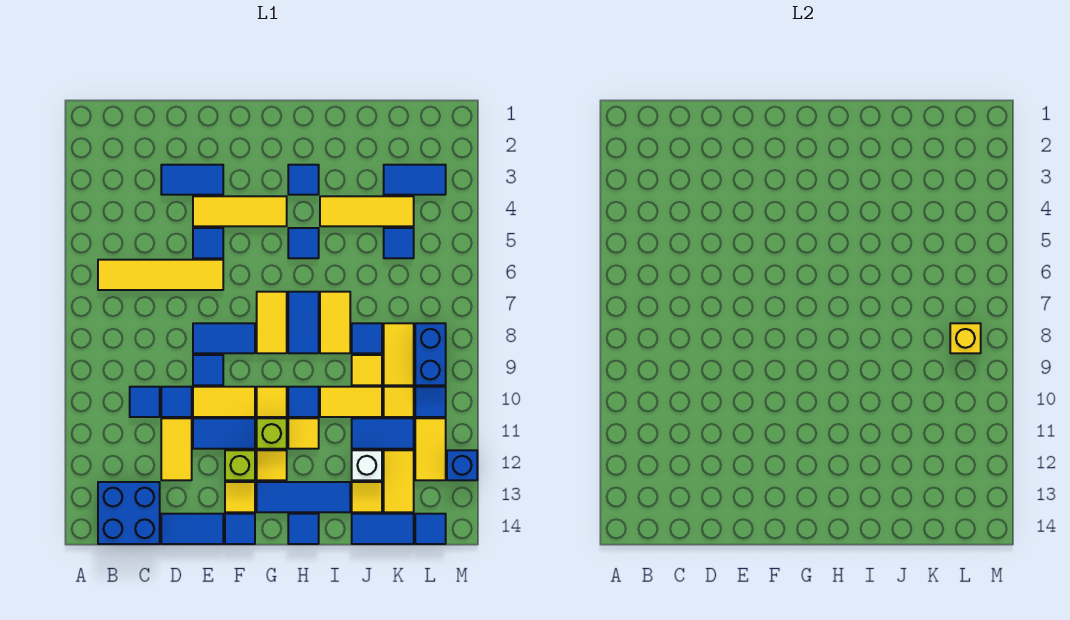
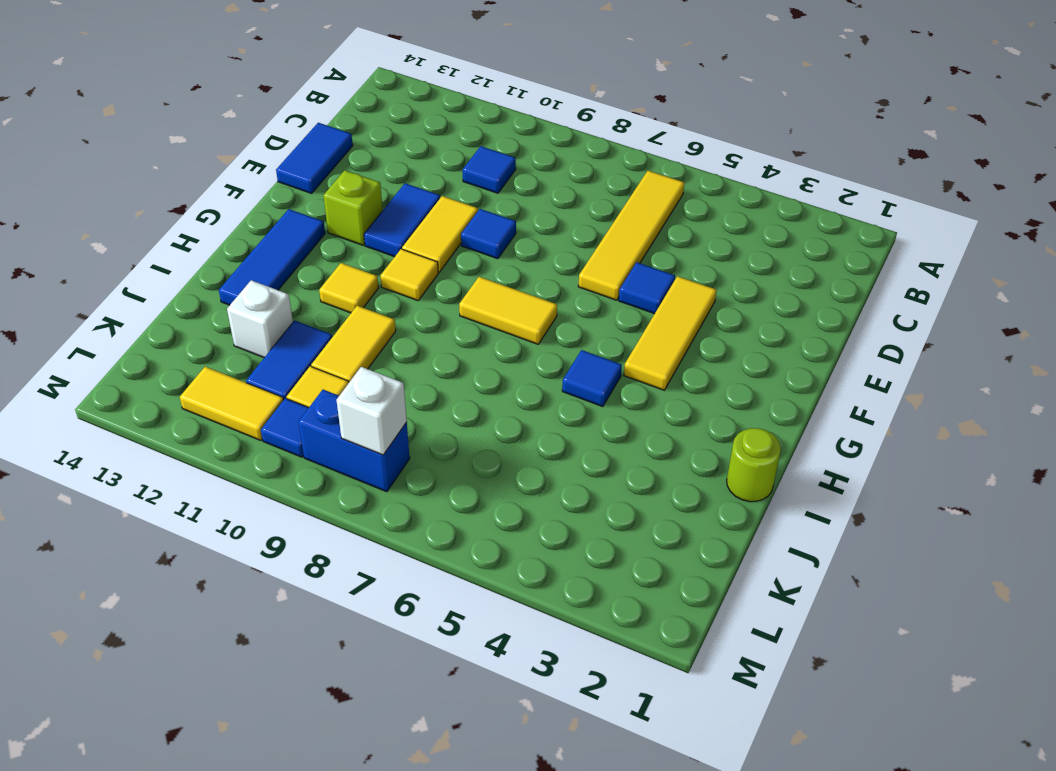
lime round brick I1 level 1 -> none
white brick L8 level 2 -> yellow brick L8 level 2
none -> blue brick B13:C14 level 1
none -> blue tile D3:E3 level 1
none -> blue tile D10 level 1
none -> yellow tile D11:D12 level 1

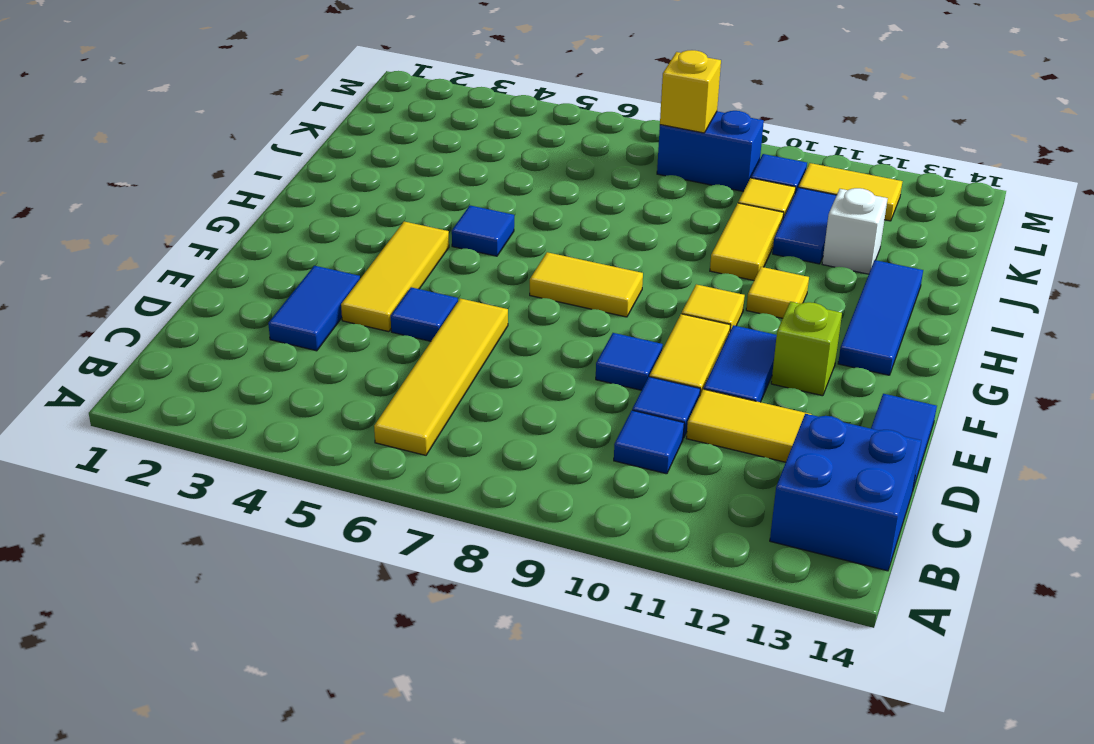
none -> blue tile E8:F8 level 1
none -> yellow tile F13 level 1
none -> blue tile F14 level 1
none -> lime brick G11 level 1

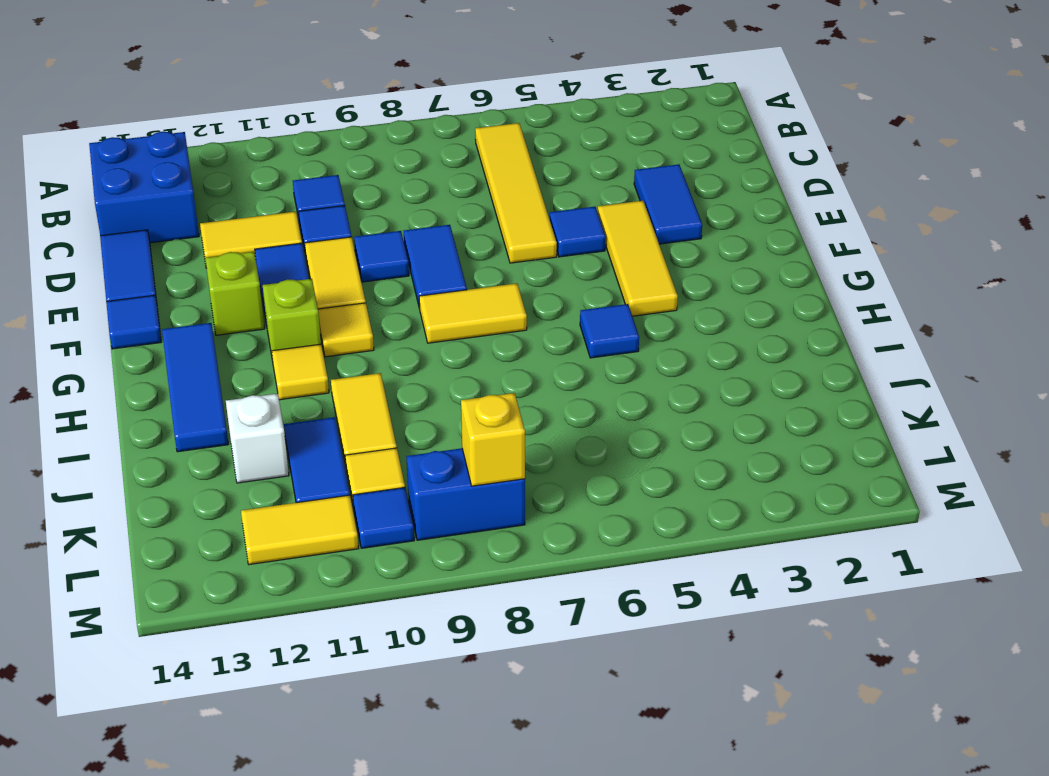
none -> yellow tile F13 level 1
none -> yellow tile G12 level 1
none -> blue tile H3 level 1
none -> blue tile H7:H8 level 1

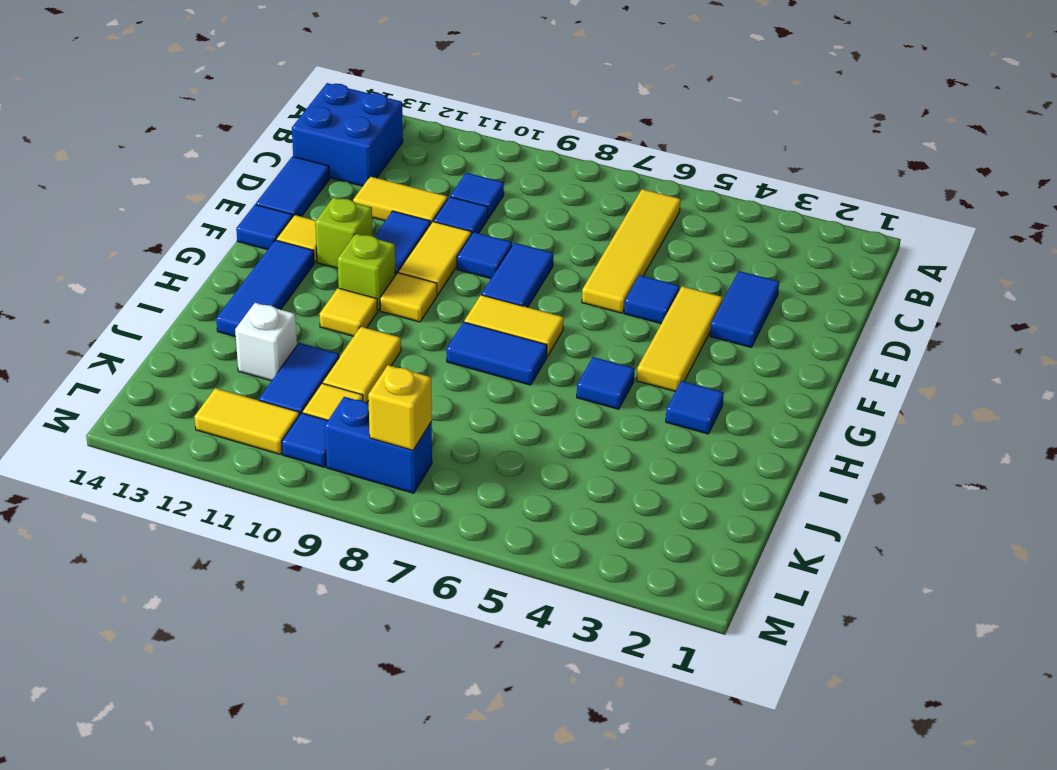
none -> yellow tile G12 level 1
none -> blue tile H10 level 1
none -> blue tile H14 level 1
none -> yellow tile I4:K4 level 1

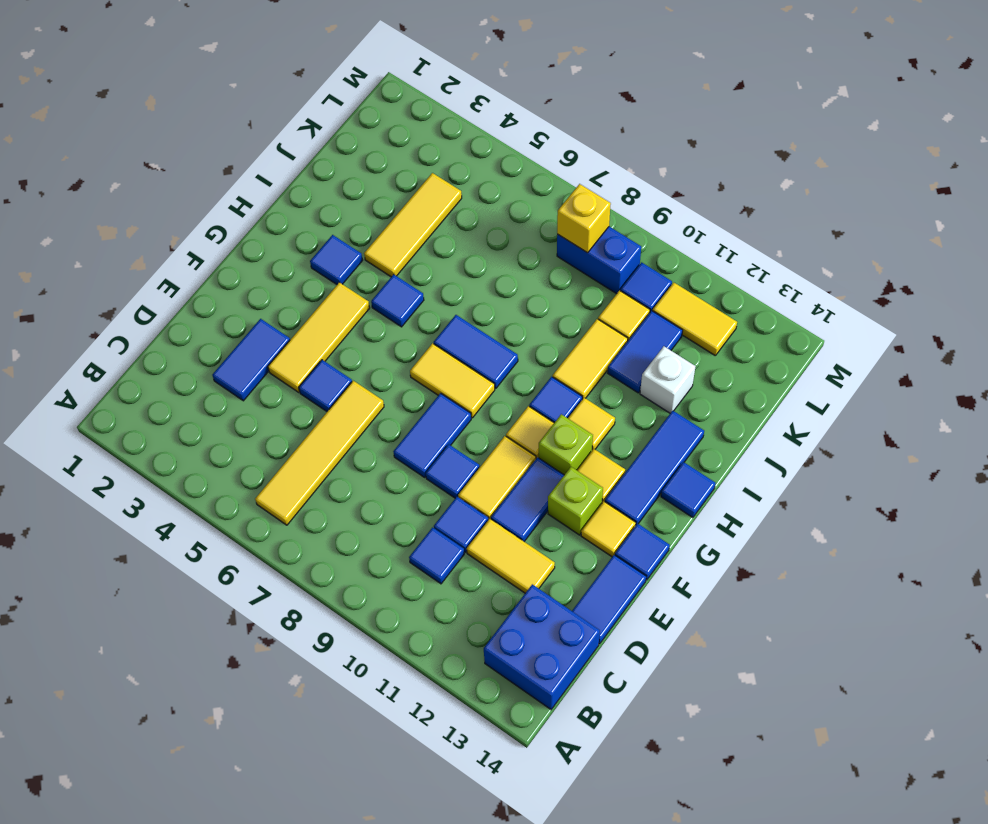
none -> yellow tile I7:I8 level 1
none -> blue tile J8 level 1
none -> yellow tile J9 level 1
none -> yellow tile J13 level 1

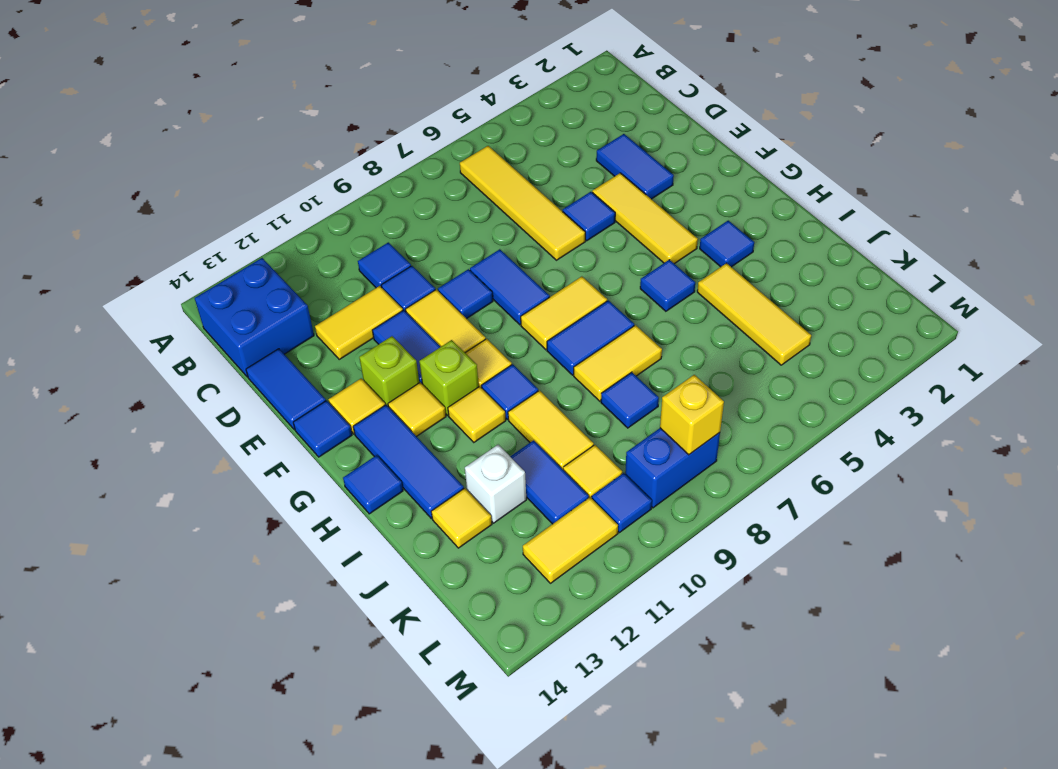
none -> yellow tile J9 level 1
none -> blue tile J14:K14 level 1
none -> blue tile K3:L3 level 1
none -> blue tile K5 level 1

